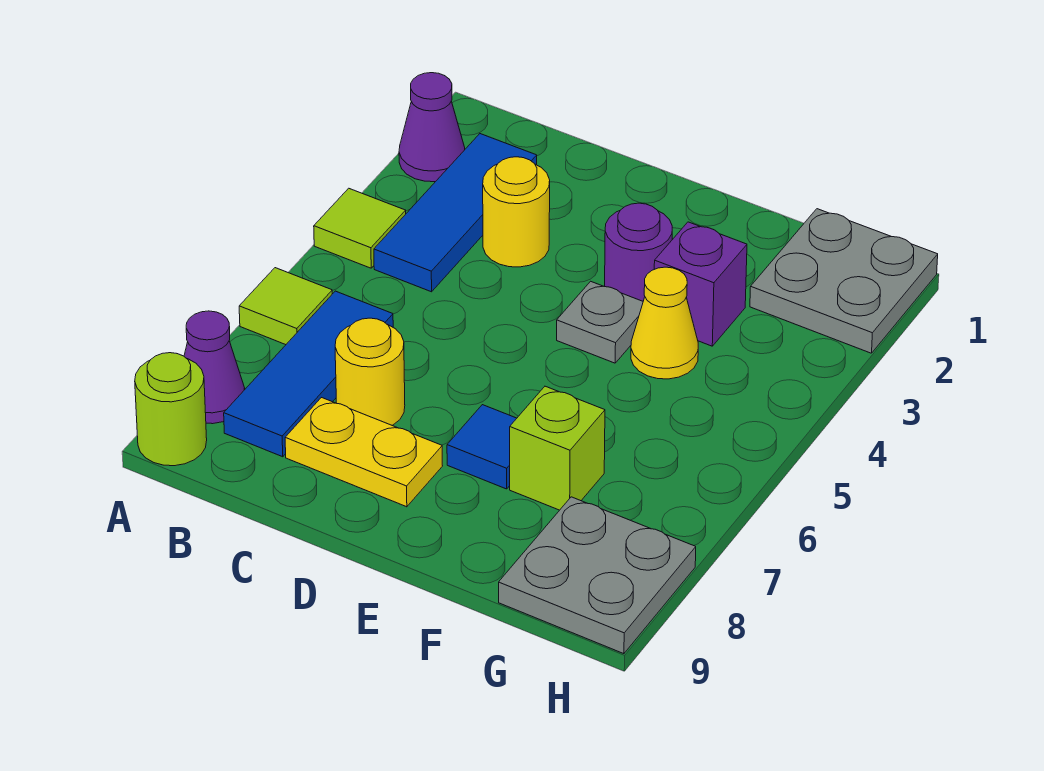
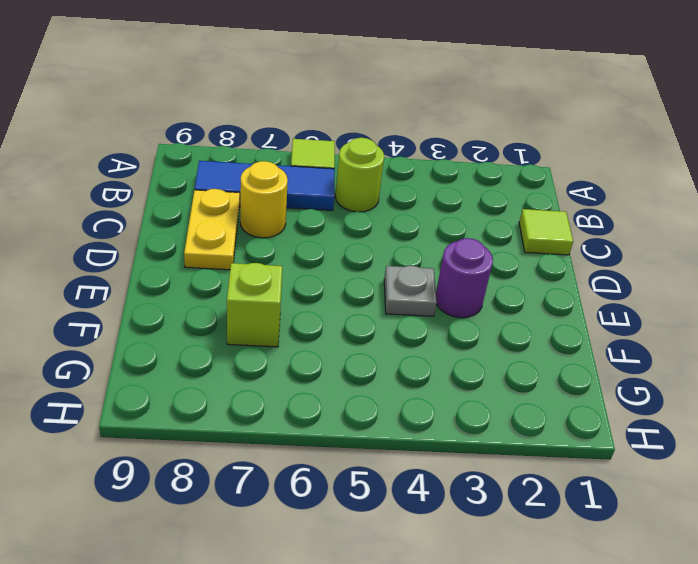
lime round brick B5 level 1 -> lime round brick A9 level 1
lime tile C1 level 1 -> lime tile A4 level 1
none -> purple cone A2 level 1
none -> purple cone A8 level 1
none -> blue tile B2:B4 level 1

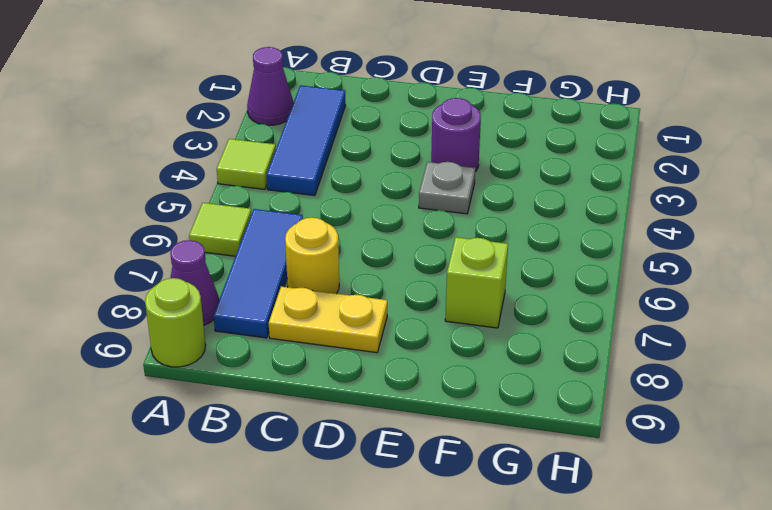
none -> yellow round brick C3 level 1
none -> blue tile E7 level 1
none -> purple brick F3 level 1

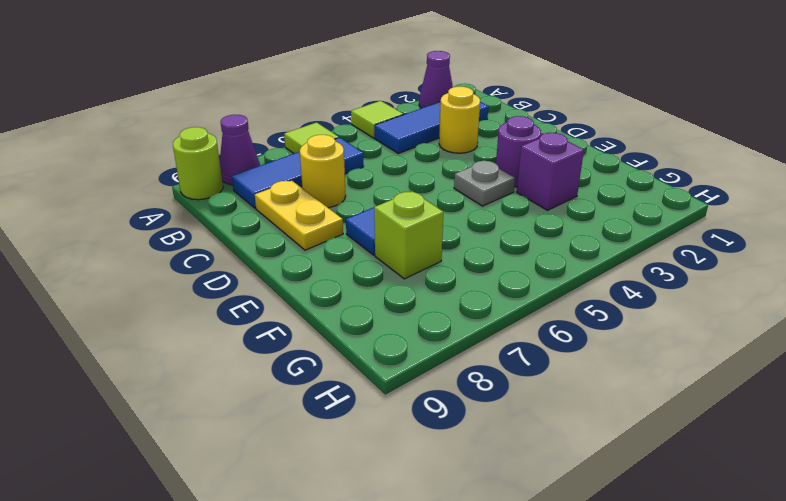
none -> yellow cone F4 level 1
none -> grey plate G1:H2 level 1
none -> grey plate G8:H9 level 1

